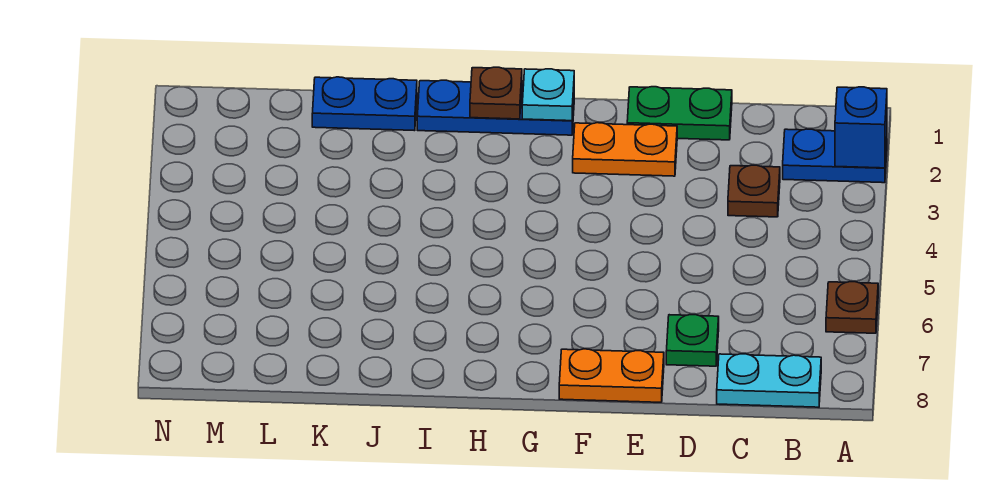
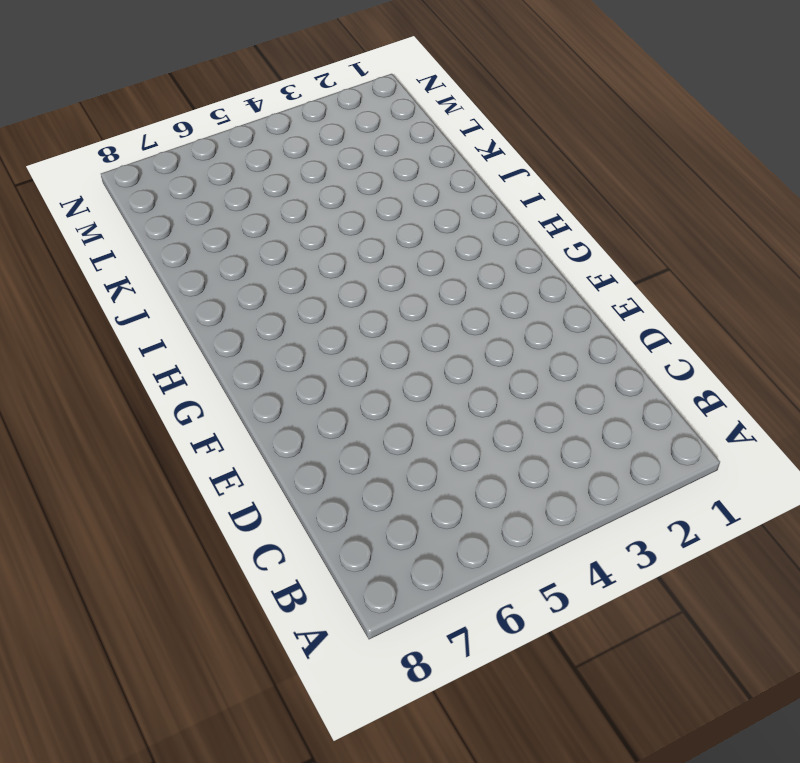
none -> blue plate A2:B2 level 1
none -> brown plate A6 level 1
none -> cyan plate B8:C8 level 1

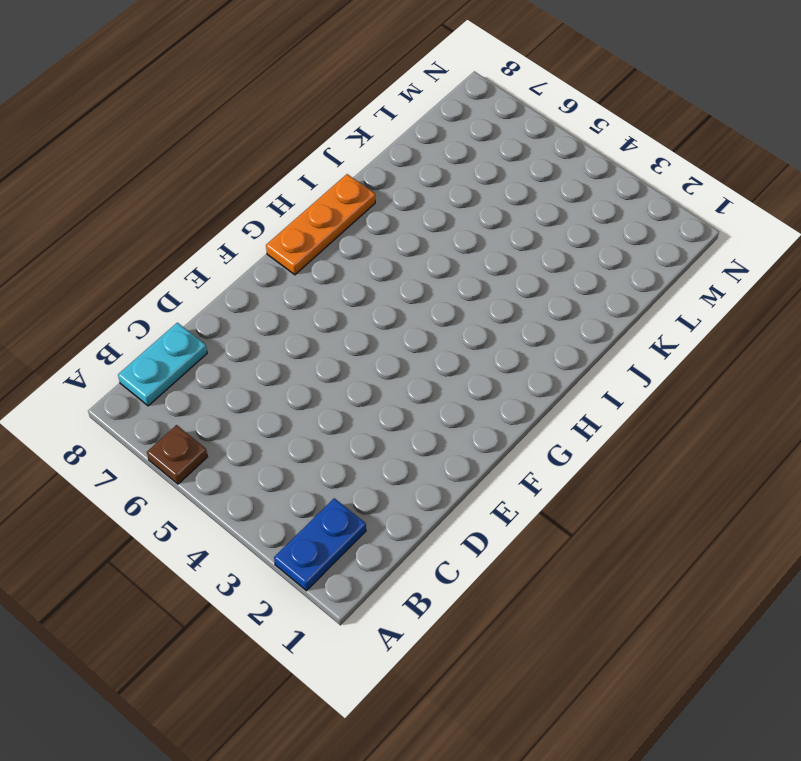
orange plate G8:I8 level 1 -> none
none -> brown plate C3 level 1
none -> green plate D1:E1 level 1
none -> green plate D7 level 1

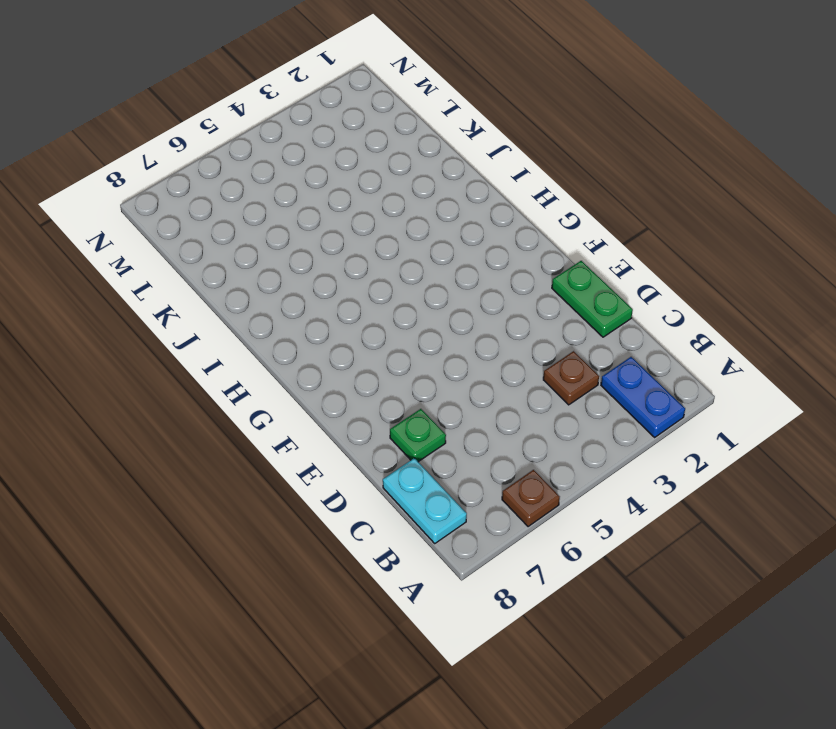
none -> orange plate E2:F2 level 1
none -> orange plate E8:F8 level 1
none -> blue plate G1:I1 level 1

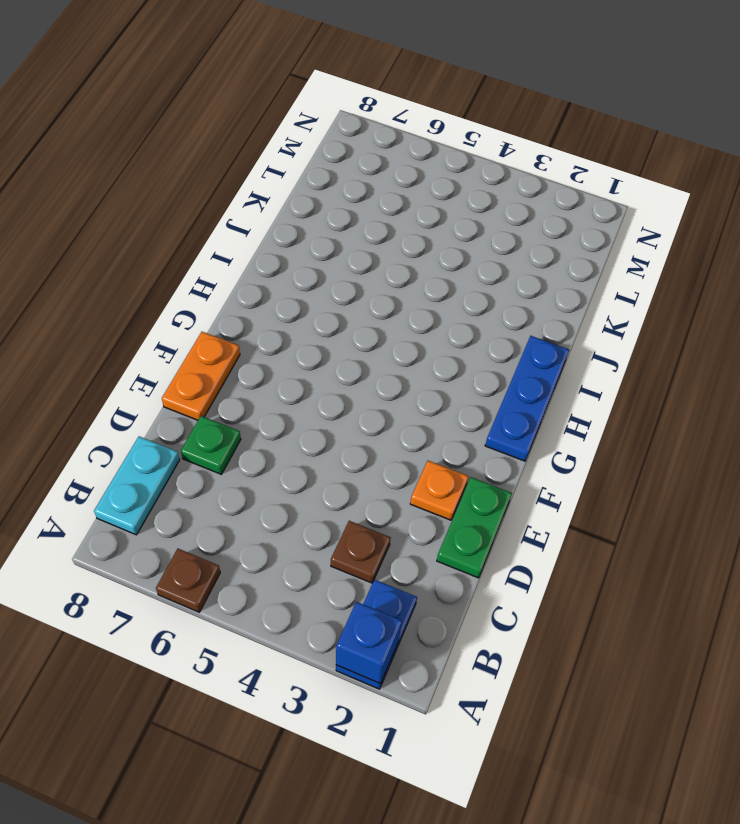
orange plate E2 level 1 -> orange plate E2:F2 level 1
none -> blue plate J1:K1 level 1
none -> cyan plate G1 level 2
none -> brown plate H1 level 2

